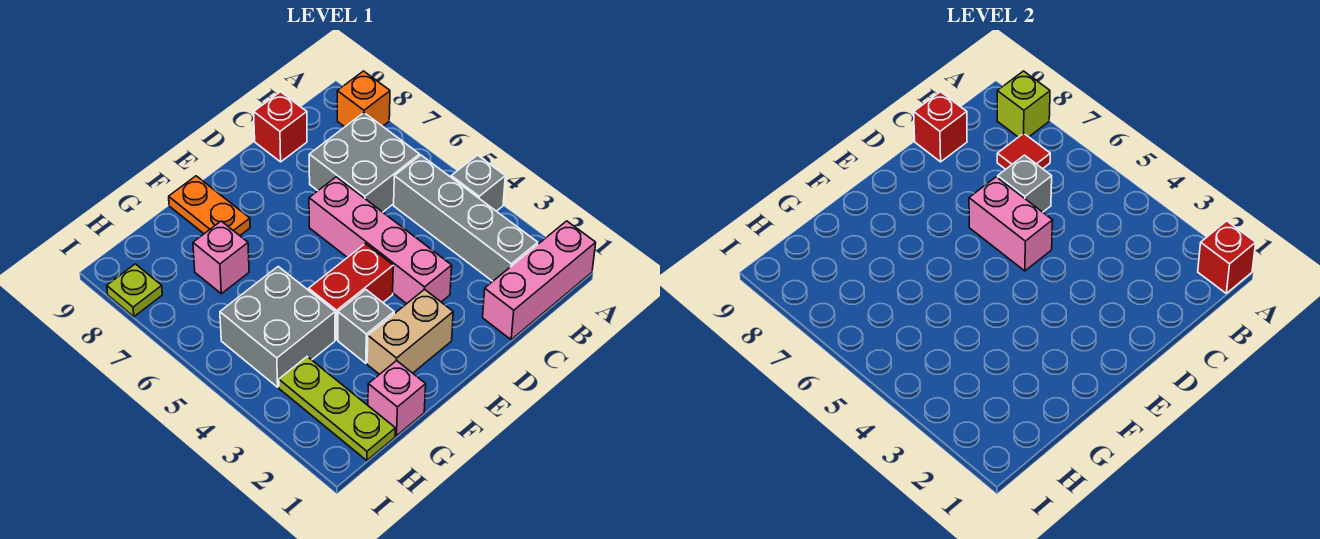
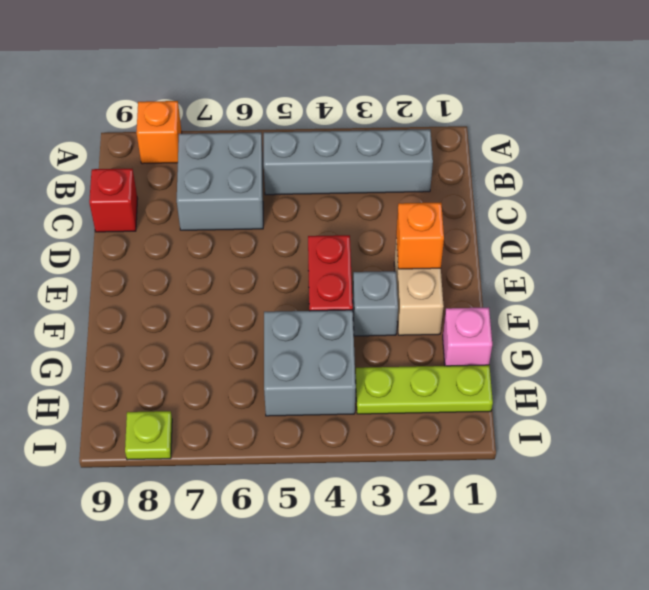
orange brick E2 level 2 -> none
none -> pink brick A1:C1 level 1
none -> grey brick A4 level 1
none -> pink brick D3:D6 level 1

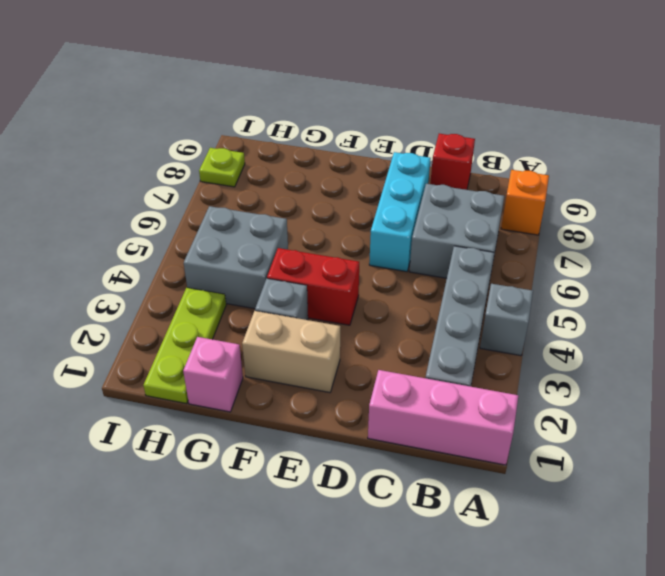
cyan brick D6:D8 level 1 -> pink brick D3:D6 level 1
none -> orange plate F8:F9 level 1
none -> pink brick G7 level 1
none -> red brick A1 level 2

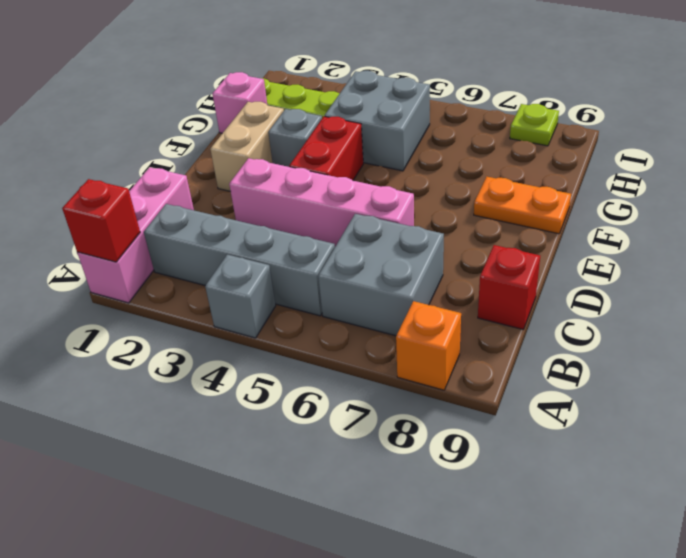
none -> pink brick G7 level 1
none -> lime brick A8 level 2
none -> red tile B7 level 2

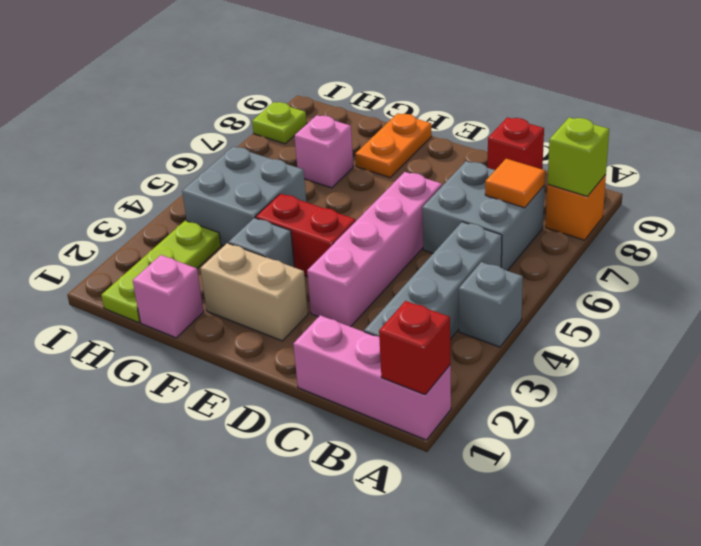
orange tile B7 level 2 -> red tile B7 level 2
none -> grey brick C6 level 2
none -> red brick C9 level 2
none -> pink brick D5:D6 level 2

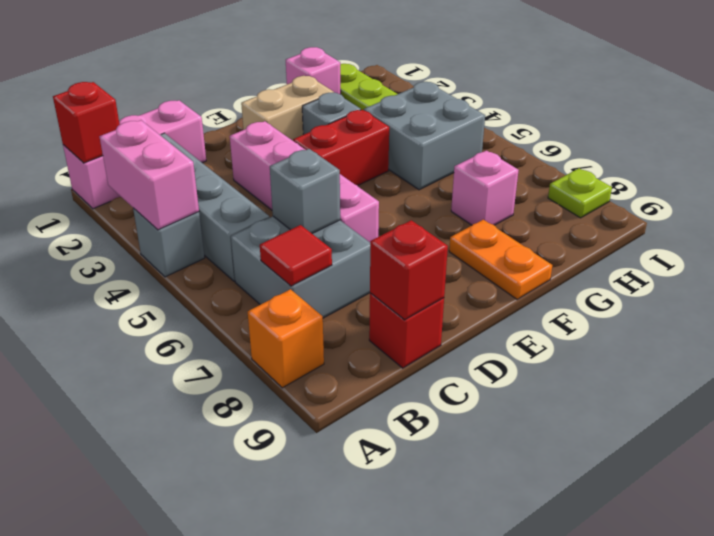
pink brick A3:A4 level 2 -> pink brick D5:D6 level 2
none -> lime brick A8 level 2

